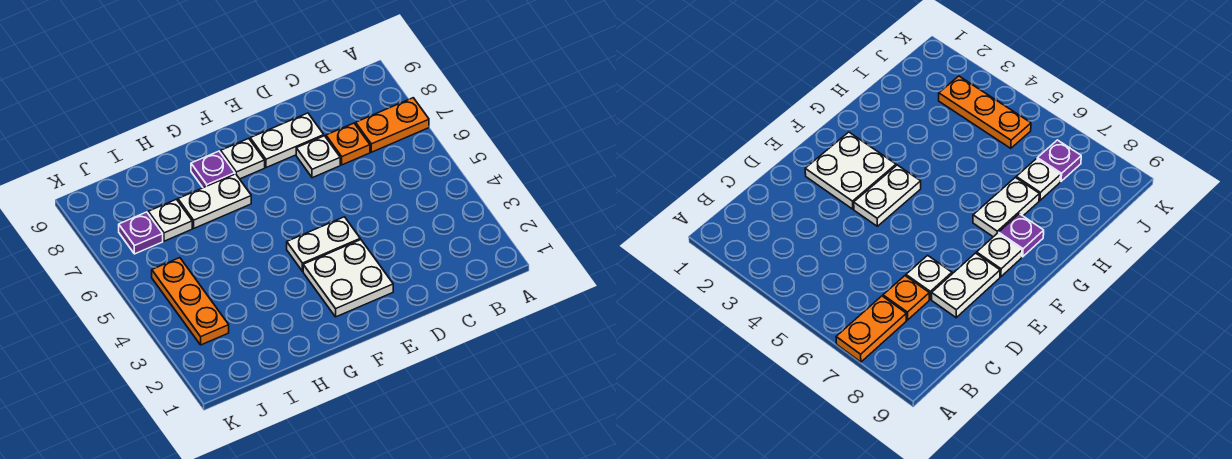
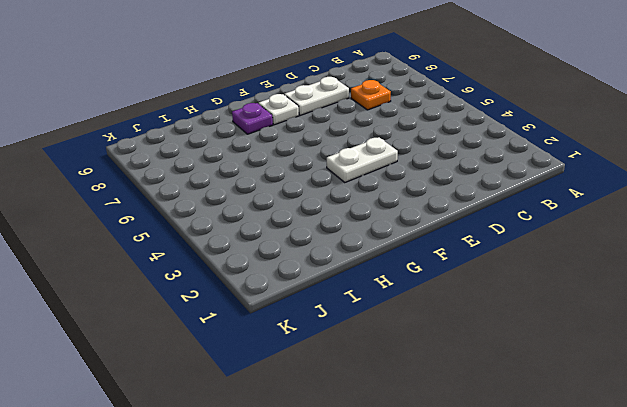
none -> orange plate A7:B7 level 1
none -> white plate D7 level 1
none -> white plate E2:F3 level 1

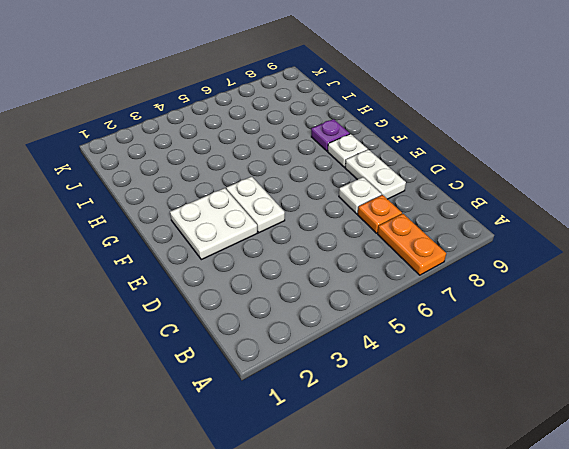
none -> white plate G7:H7 level 1
none -> white plate I7 level 1
none -> orange plate J3:J5 level 1

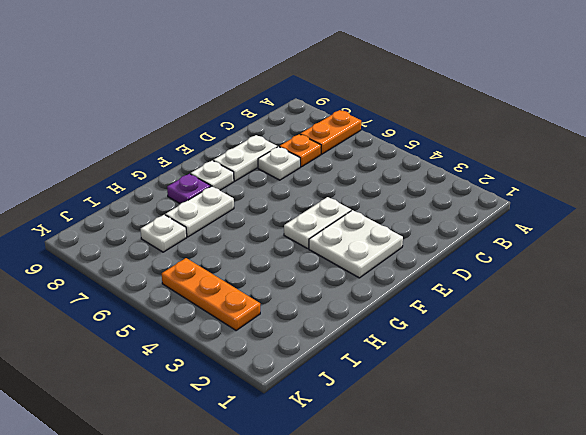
none -> purple plate J7 level 1

